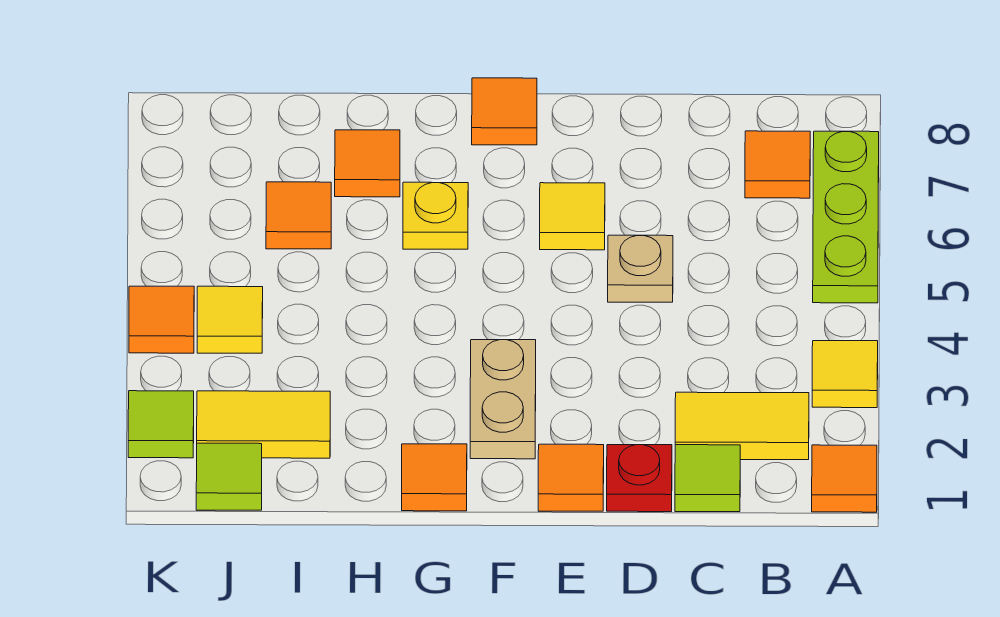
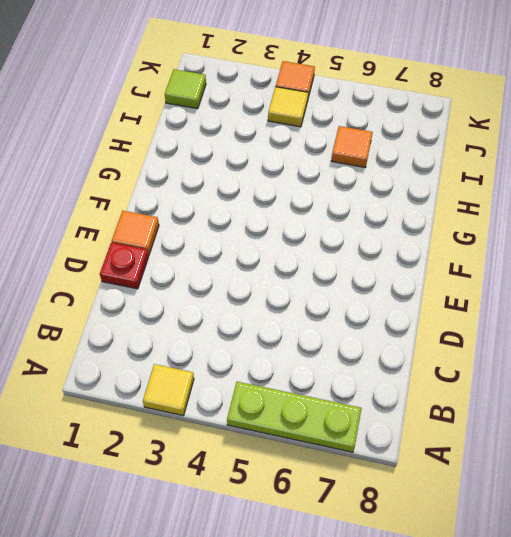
none -> orange tile A1 level 1
none -> yellow tile B2:C2 level 1
none -> orange tile B7 level 1

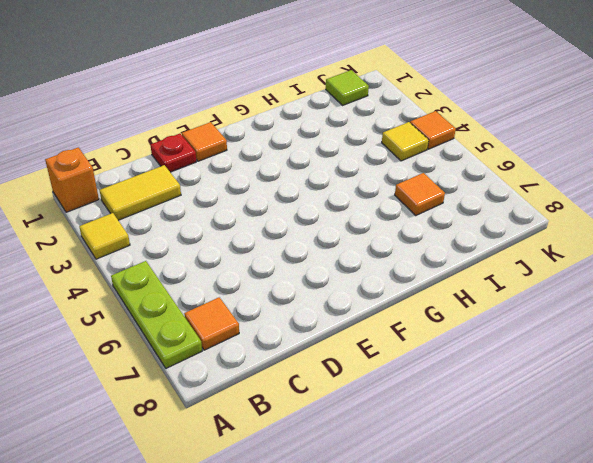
orange brick A1 level 1 -> orange tile A1 level 1
none -> lime tile C1 level 1
none -> tan plate D5 level 1
none -> yellow tile E6 level 1

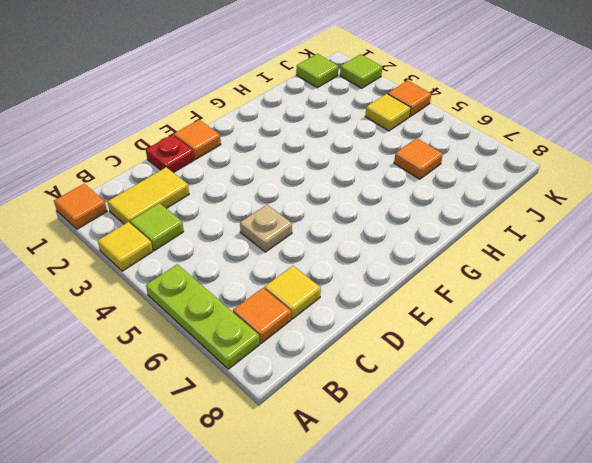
lime tile B3 level 1 -> lime tile C1 level 1
yellow tile C7 level 1 -> yellow tile E6 level 1
none -> tan plate F2:F3 level 1
none -> orange tile F8 level 1
none -> orange tile G1 level 1

